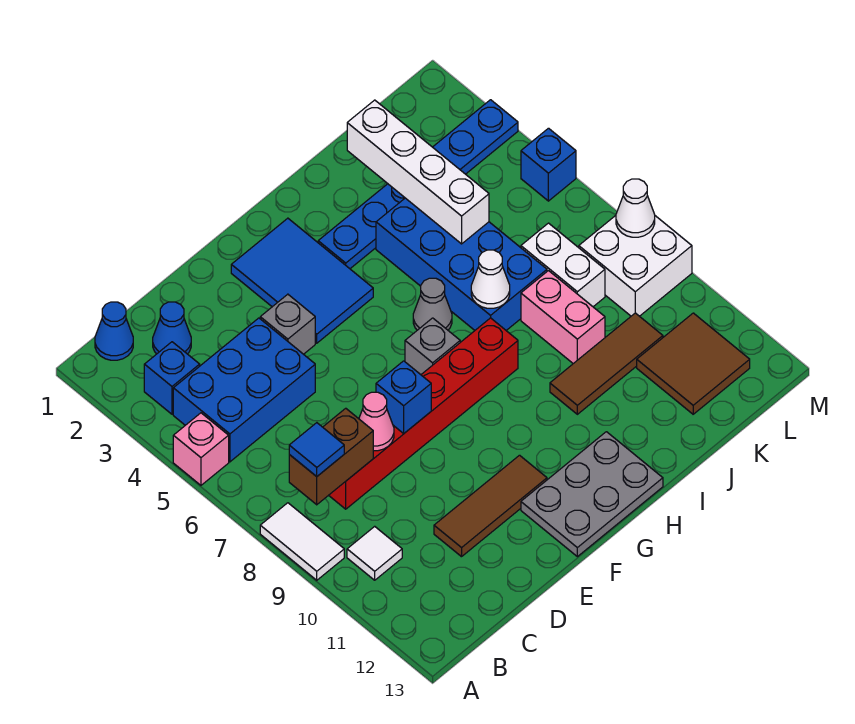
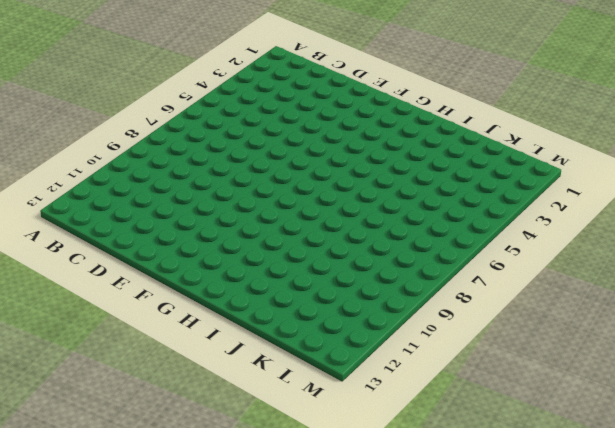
none -> pink brick A5 level 1
none -> white tile A8:A9 level 1
none -> blue cone B1 level 1

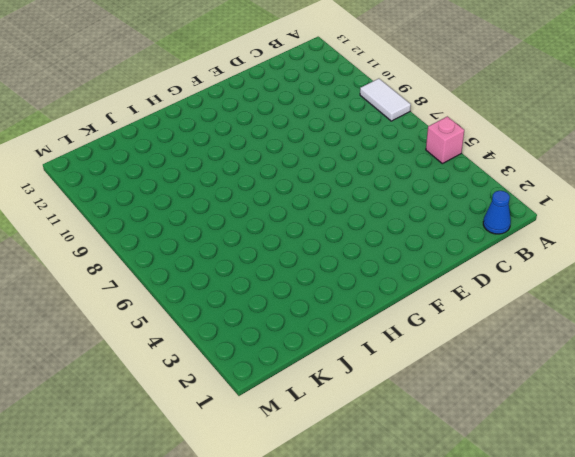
none -> blue brick B3 level 1
none -> blue brick B4:D5 level 1
none -> white tile B10 level 1

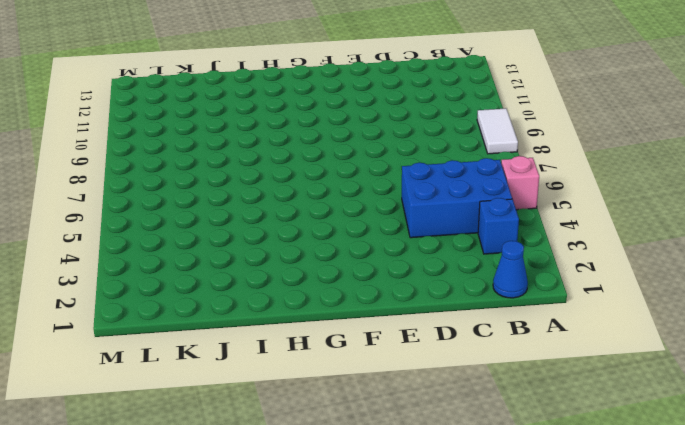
none -> white tile B10 level 1
none -> blue cone C2 level 1
none -> red brick C8:H8 level 1

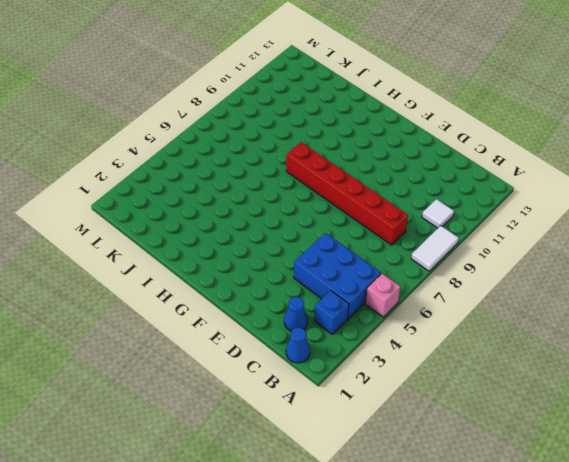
none -> brown tile D11:F11 level 1
none -> grey brick E4 level 1
none -> blue tile F2:G4 level 1

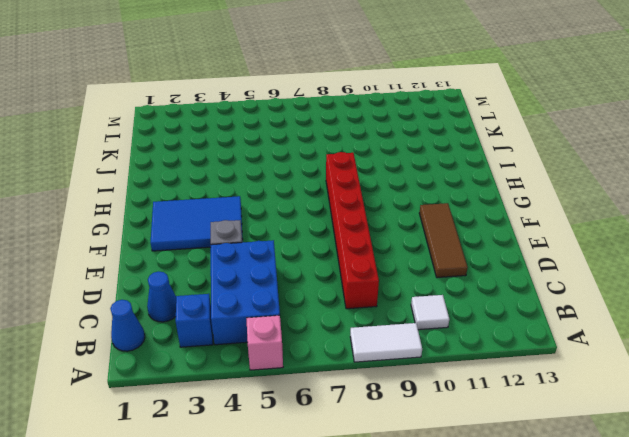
none -> grey plate F12:H13 level 1
none -> grey brick G7 level 1
none -> blue plate H3:M3 level 1

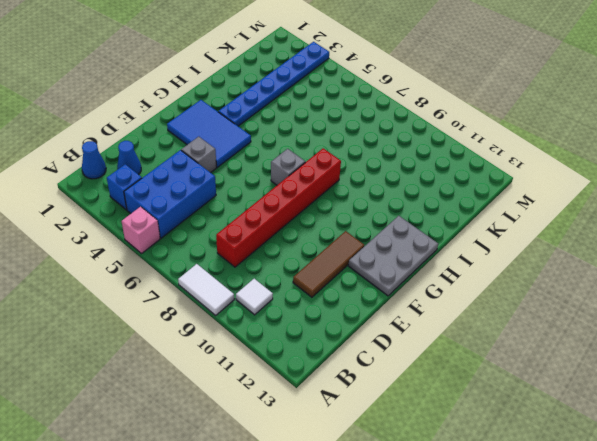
none -> grey cone H6 level 1
none -> blue brick I4:J7 level 1
none -> brown tile I10:K10 level 1

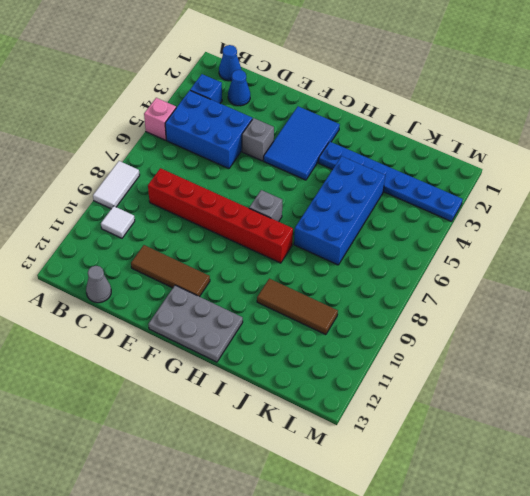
grey cone C13 level 1 -> grey cone H6 level 1
none -> pink brick J8:J9 level 1
none -> white brick K7:K8 level 1
none -> brown tile K11:L12 level 1

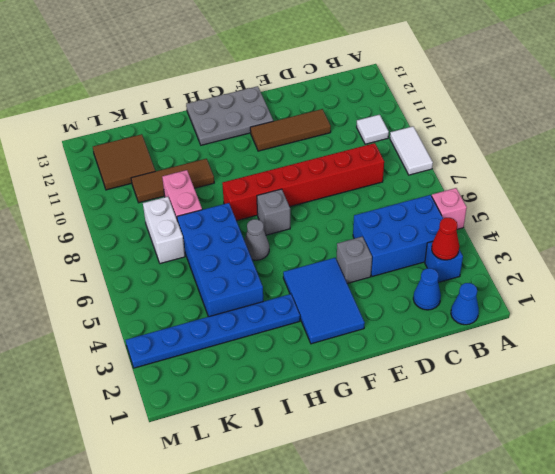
red cone B3 level 2 -> none
none -> white brick L8:M9 level 1
none -> blue brick M5 level 1
none -> brown brick B8:C8 level 2

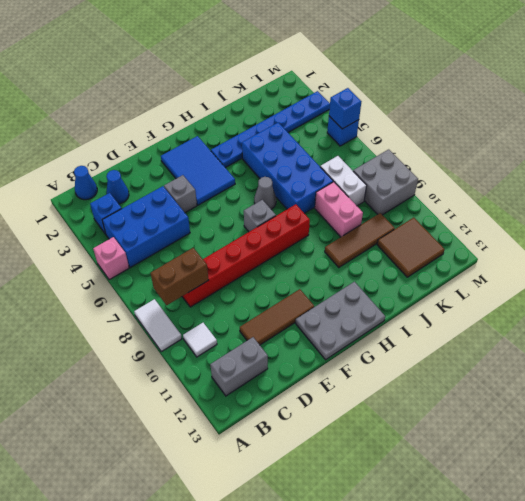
grey brick B12:C12 level 1 -> none
grey brick L8:M9 level 1 -> white brick L8:M9 level 1
blue brick M5 level 2 -> blue brick E8 level 2
none -> pink cone D8 level 2
none -> white cone I7 level 2
none -> white brick J2:J5 level 2

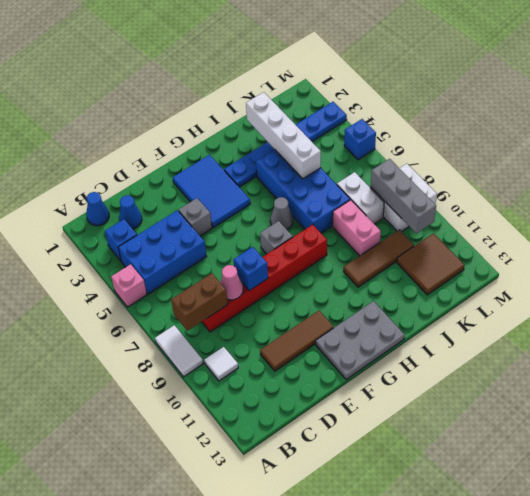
grey brick L8:L10 level 2 -> none
none -> white cone I7 level 2
none -> white cone M8 level 2
none -> blue tile B8 level 3

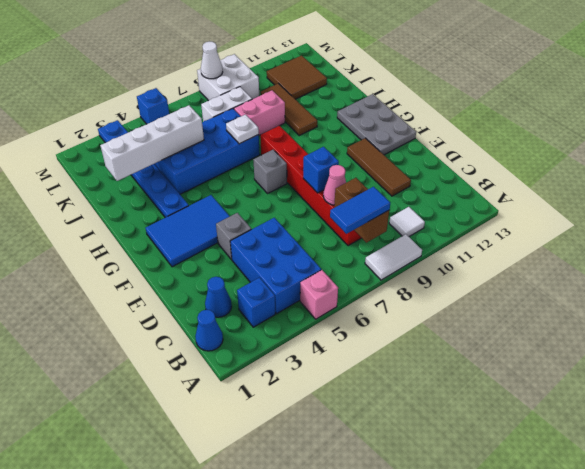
blue tile B7:B8 level 3 -> blue tile B8 level 3
white plate I7 level 2 -> white cone I7 level 2
none -> grey cone H6 level 1

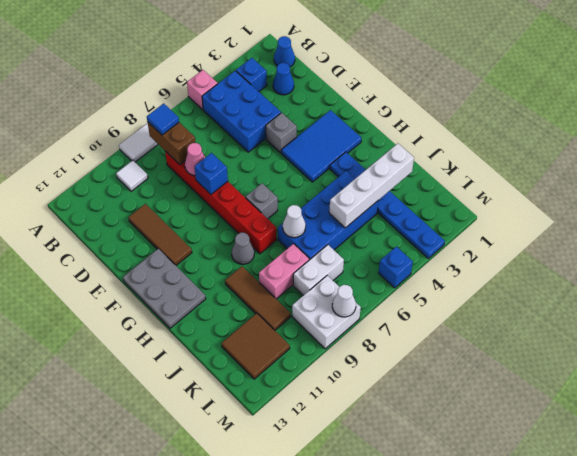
grey cone H9 level 1 -> grey cone H6 level 1

